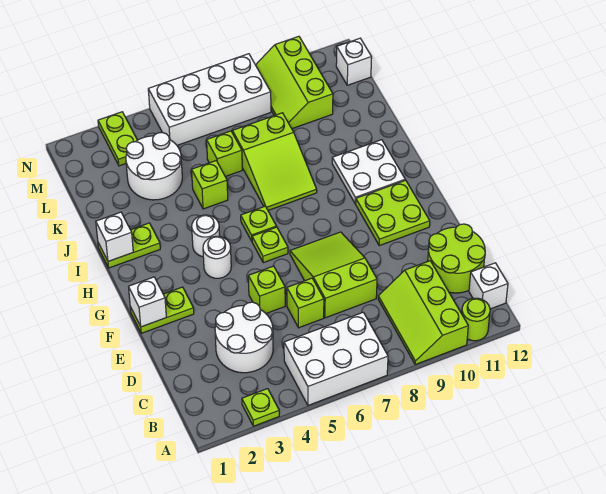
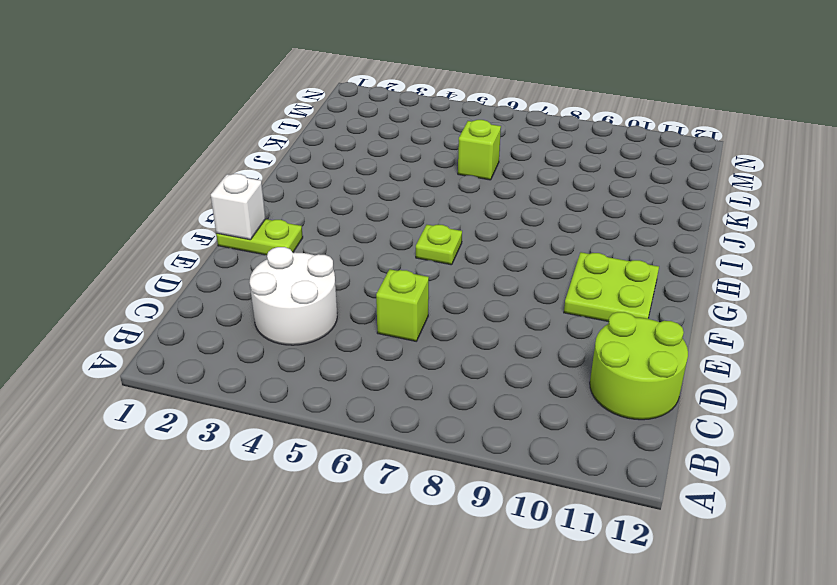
none -> lime plate A3 level 1
none -> white brick A5:B7 level 1
none -> lime slope A9:C10 level 1 top 10

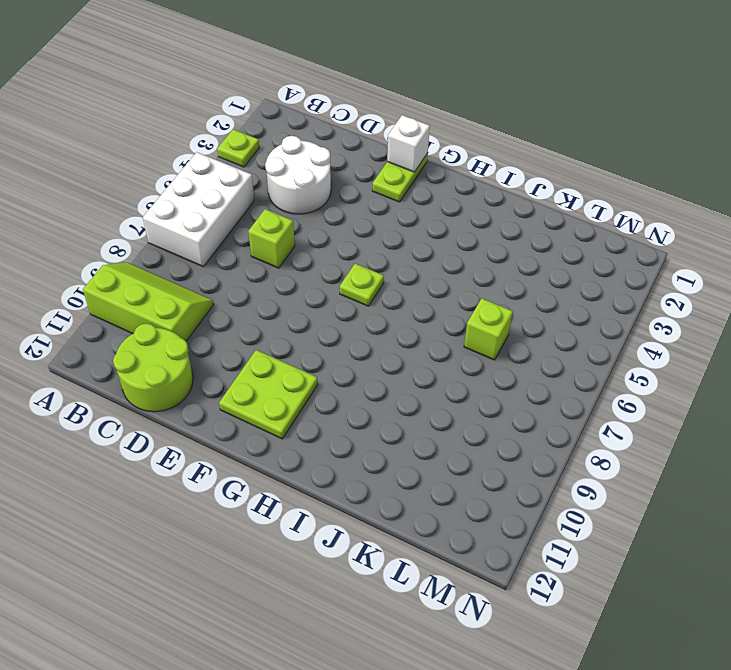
none -> lime round brick A11 level 1
none -> white brick B12 level 1
none -> lime slope D7:F8 level 1 top D

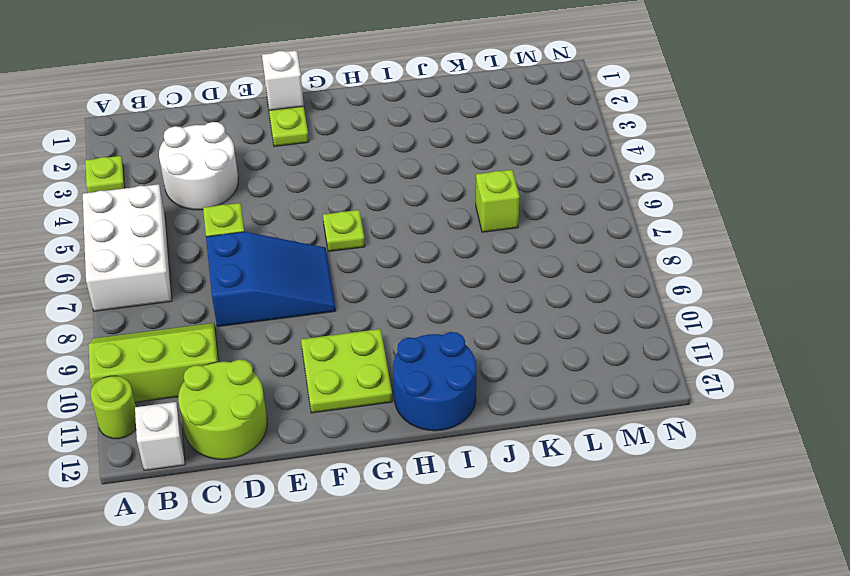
blue slope D7:F8 level 1 top D -> lime slope D7:F8 level 1 top D
blue round brick H11:I12 level 1 -> white plate H10:I11 level 1
none -> lime brick E5 level 1
none -> white round brick G4 level 1
none -> white round brick H4 level 1

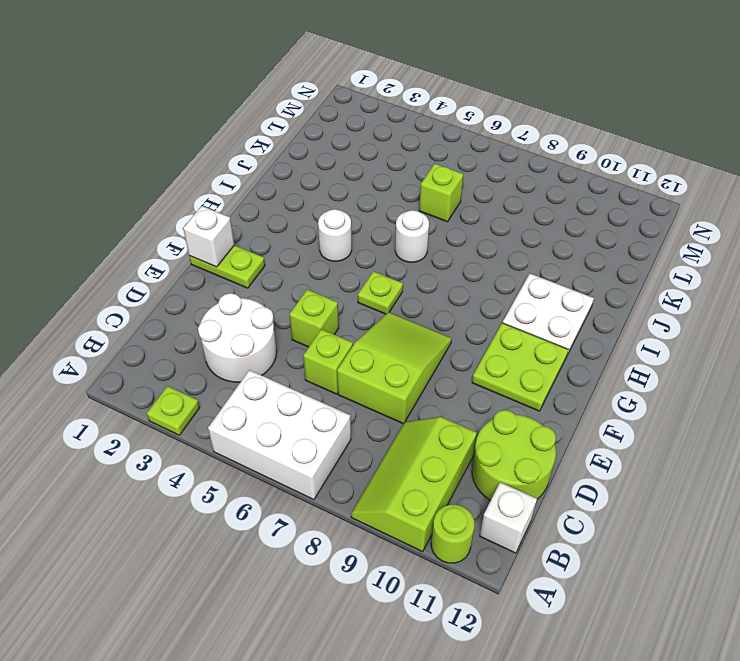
white round brick I6 level 1 -> white round brick G4 level 1
none -> lime plate H6 level 1
none -> lime plate I1:I2 level 1
none -> lime slope I7:K8 level 1 top K

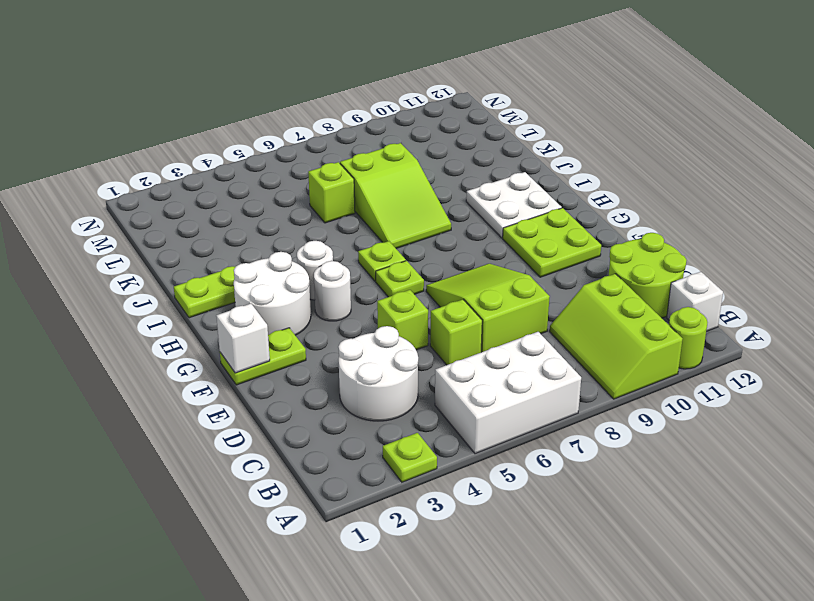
white round brick G2:H3 level 1 -> white round brick K3:L4 level 1
none -> lime brick J5 level 1
none -> lime slope L9:N10 level 1 top 10
none -> lime plate M3:N3 level 1

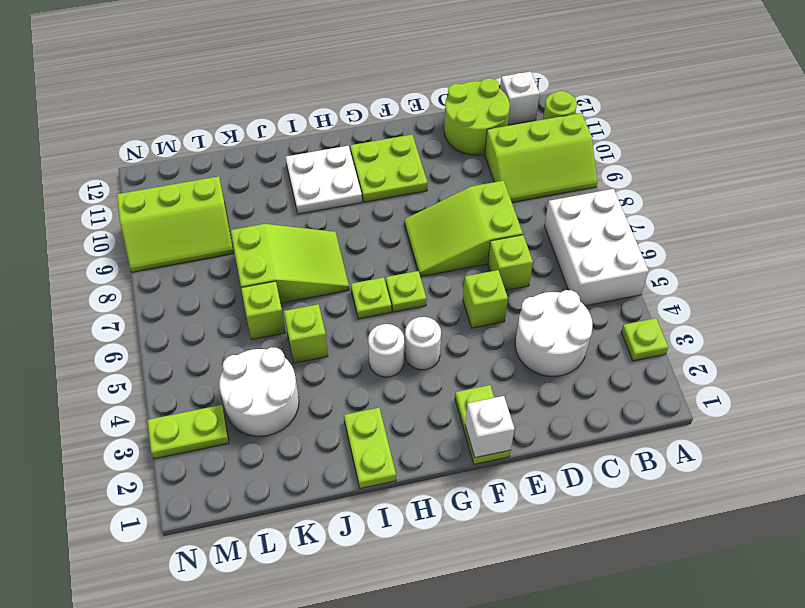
none -> white brick M5:N8 level 1
none -> white brick M12 level 1
none -> white brick I1 level 2

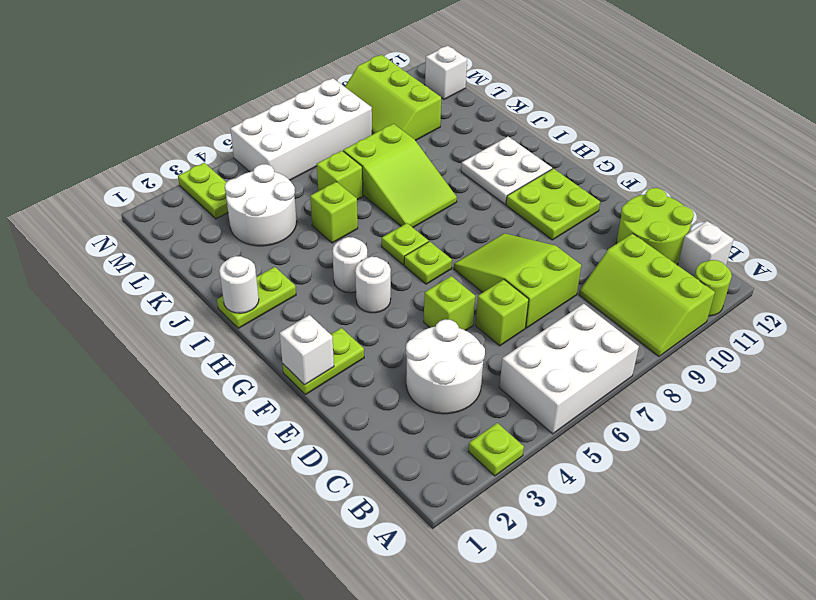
white round brick I1 level 2 -> white brick I1 level 2

